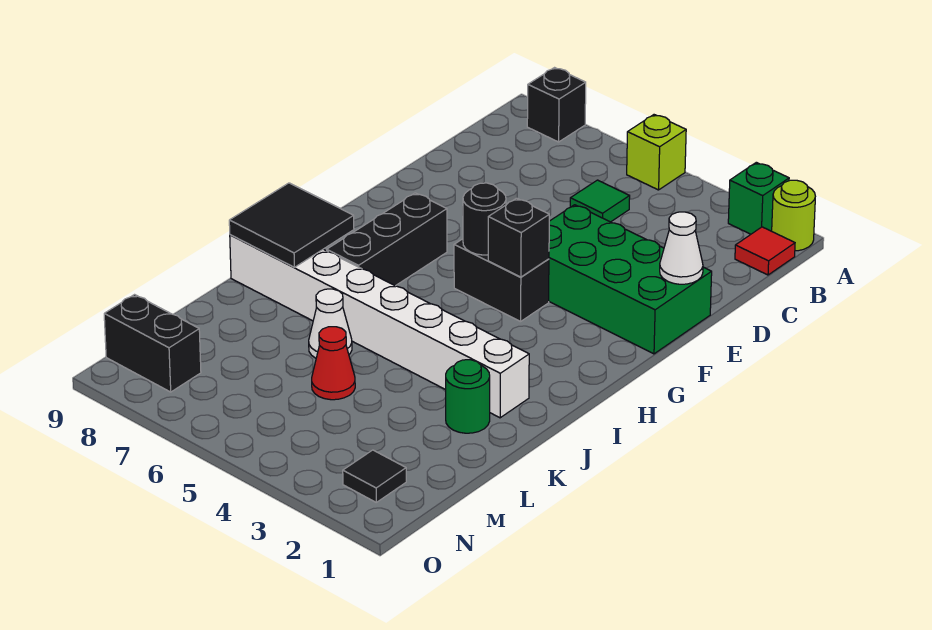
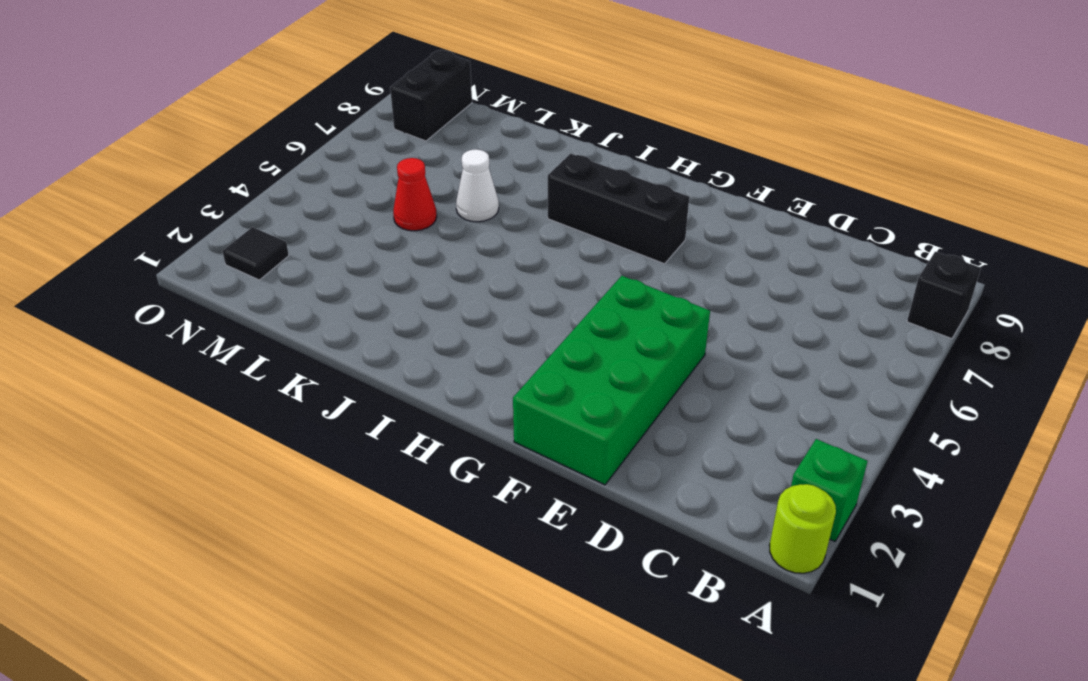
none -> lime brick A5 level 1
none -> red tile B1 level 1
none -> green tile C5 level 1

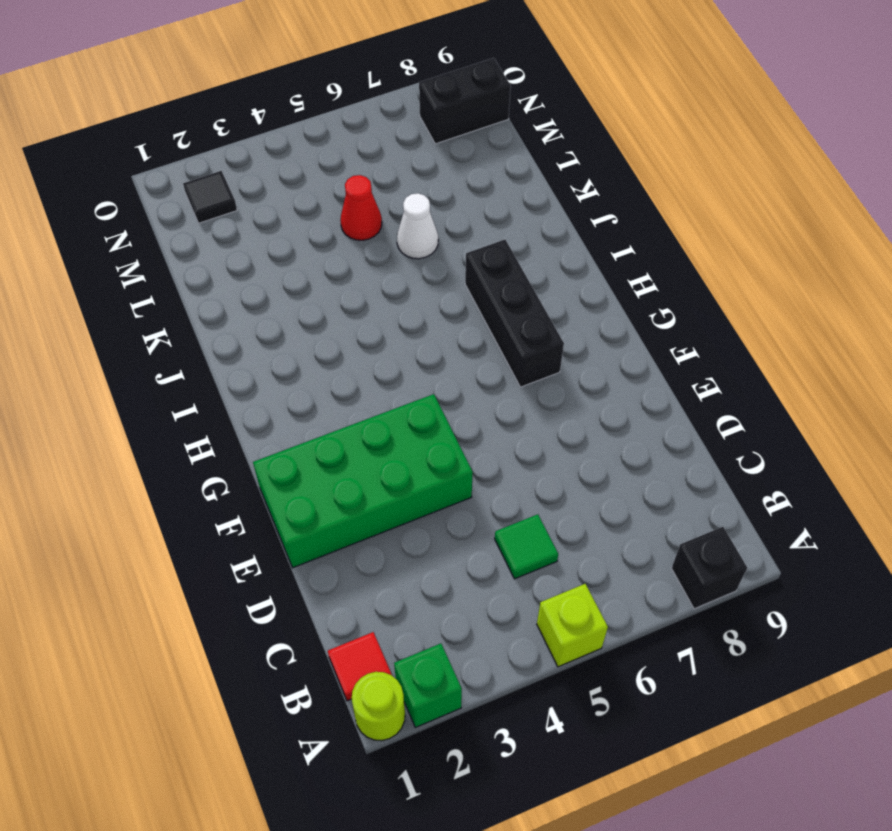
none -> black brick G4:G5 level 1
none -> white brick J2:J9 level 1
none -> green round brick K2 level 1

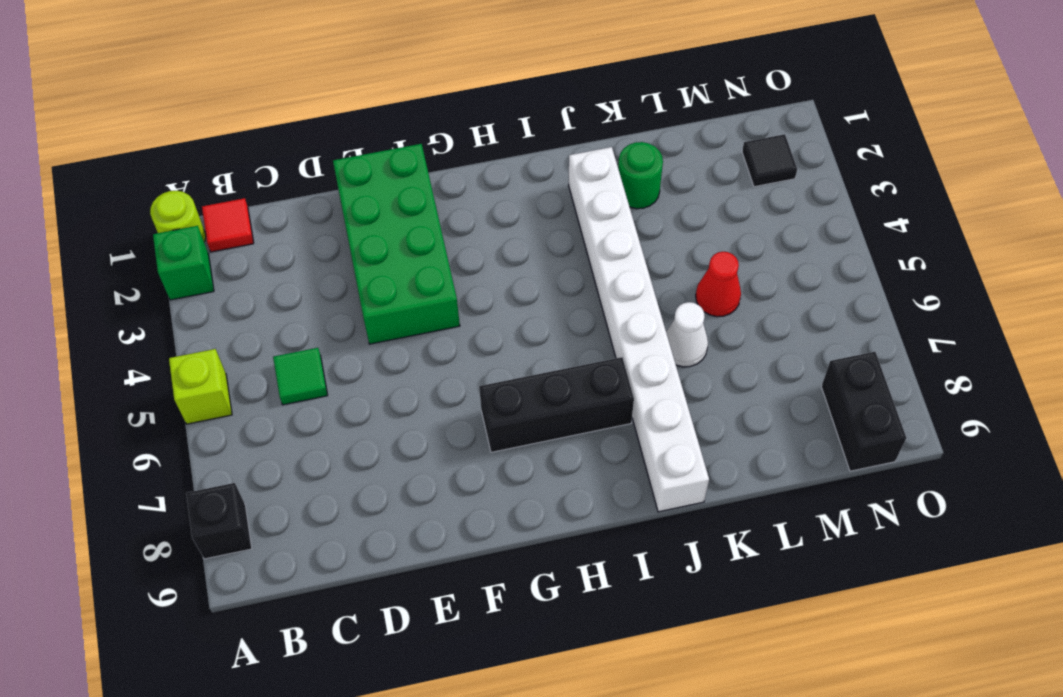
none -> black brick G4:G5 level 1
none -> white cone E1 level 2
none -> black brick G4 level 2

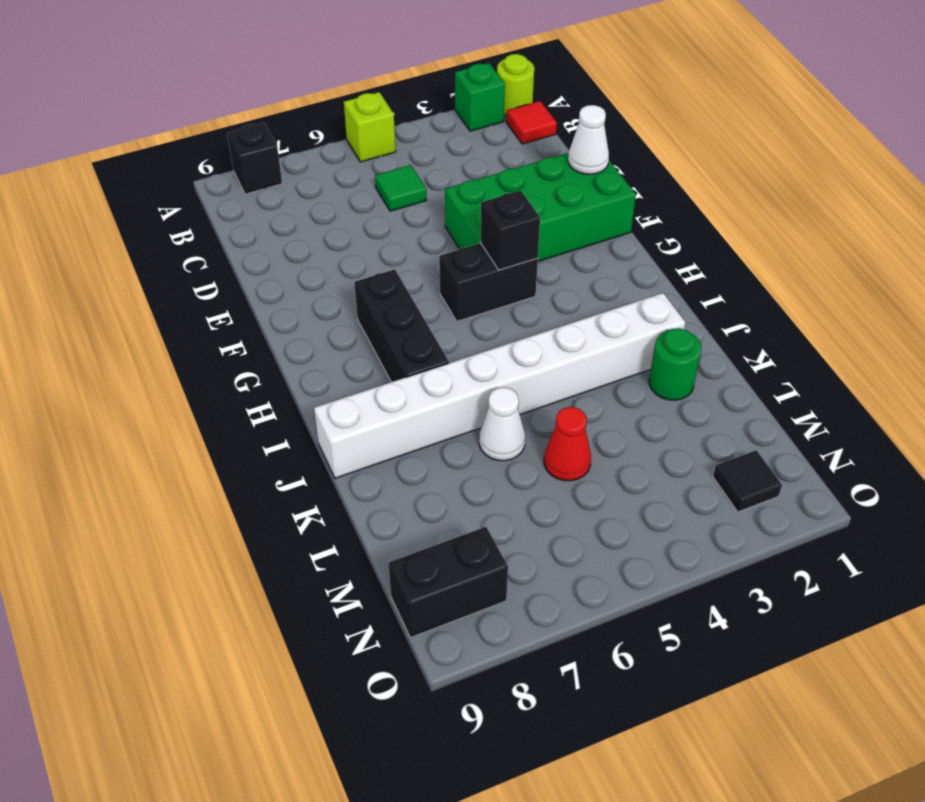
none -> black round brick G5 level 2
none -> black tile I8:J9 level 2

